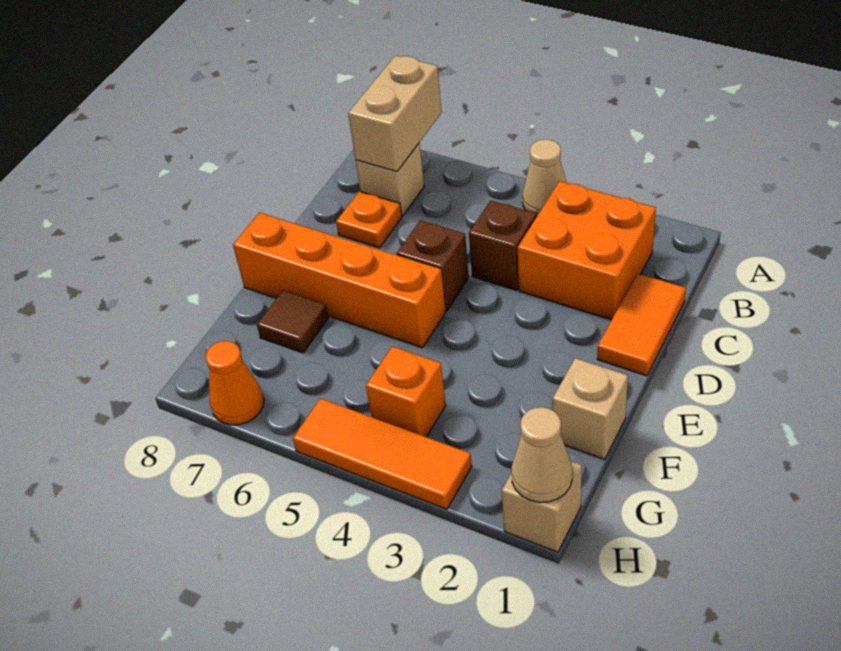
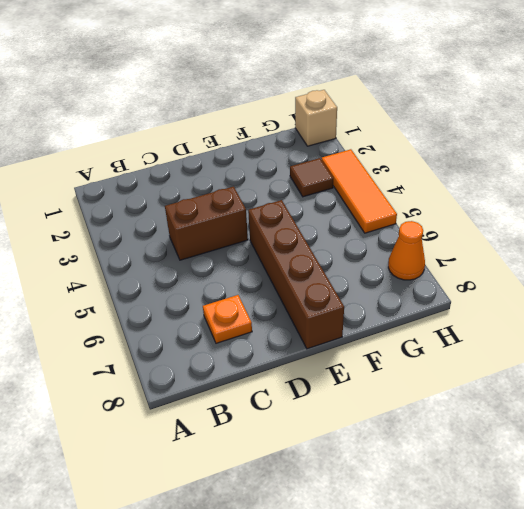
brown brick C4:D4 level 1 -> brown brick C4 level 1
brown brick E5:E8 level 1 -> orange brick E5:E8 level 1
brown tile G3 level 1 -> brown tile F7 level 1
none -> tan cone A4 level 1
none -> orange brick B2:C3 level 1
none -> tan brick B7 level 1

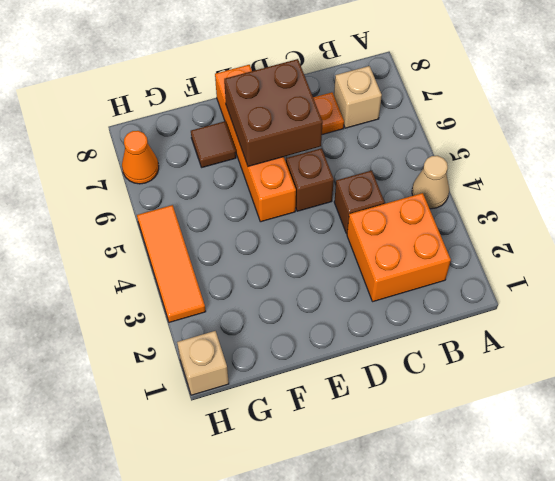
brown brick D6:E7 level 2 -> none
none -> orange tile C1:D1 level 1
none -> tan brick F1 level 1
none -> orange brick G4 level 1

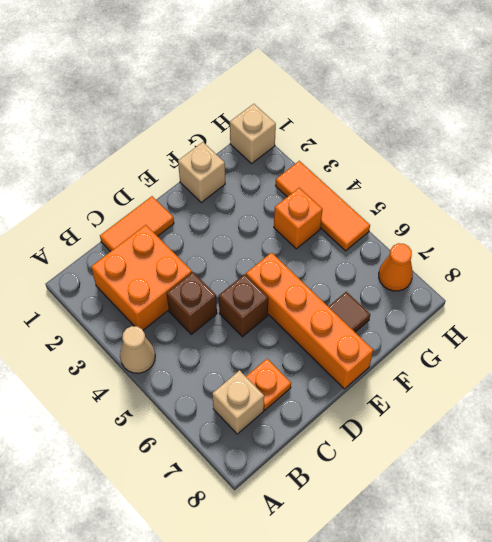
none -> tan brick A7:B7 level 2
none -> tan cone H1 level 2

